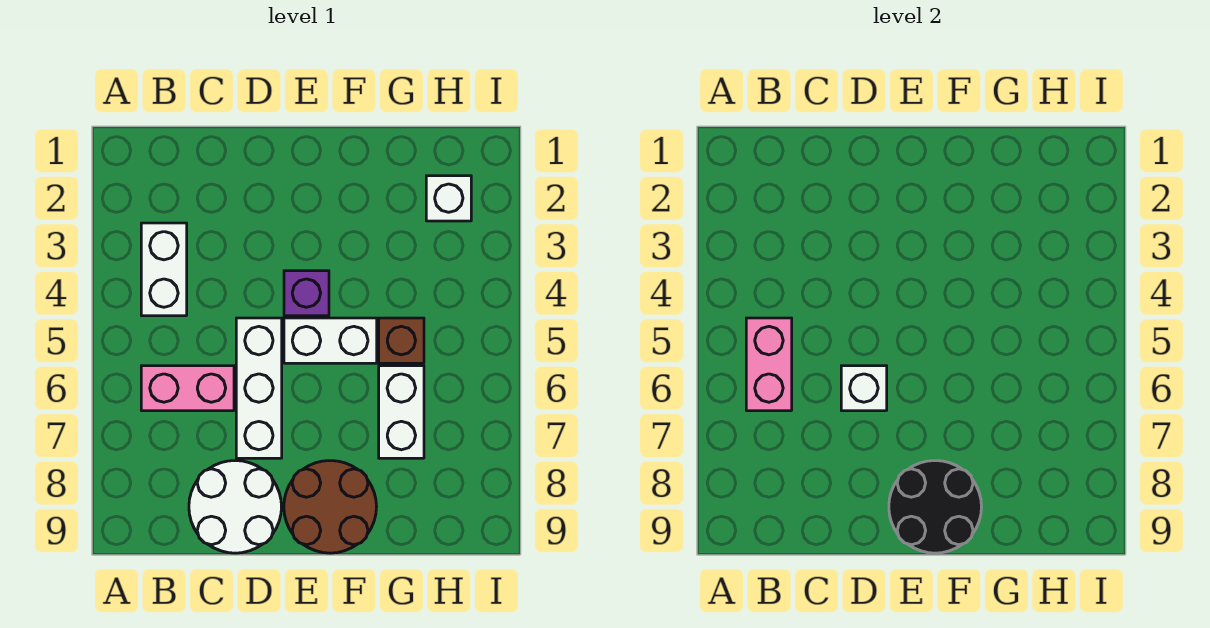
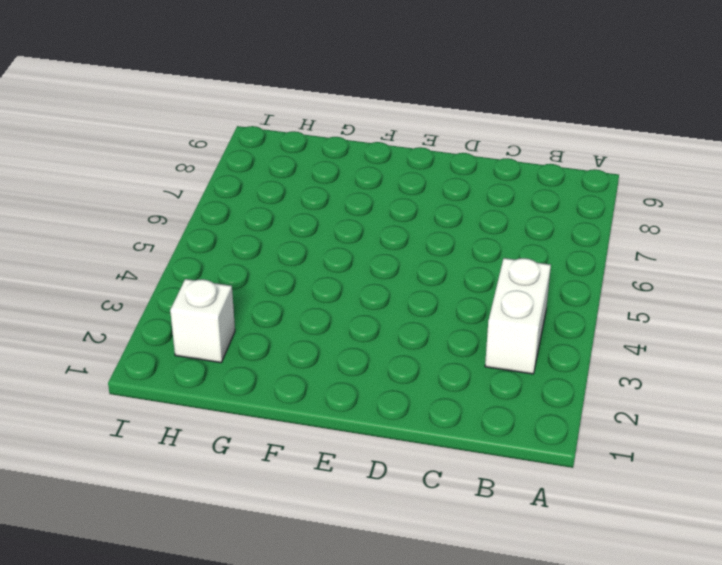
none -> pink brick B6:C6 level 1
none -> white round brick C8:D9 level 1
none -> white brick D5:D7 level 1

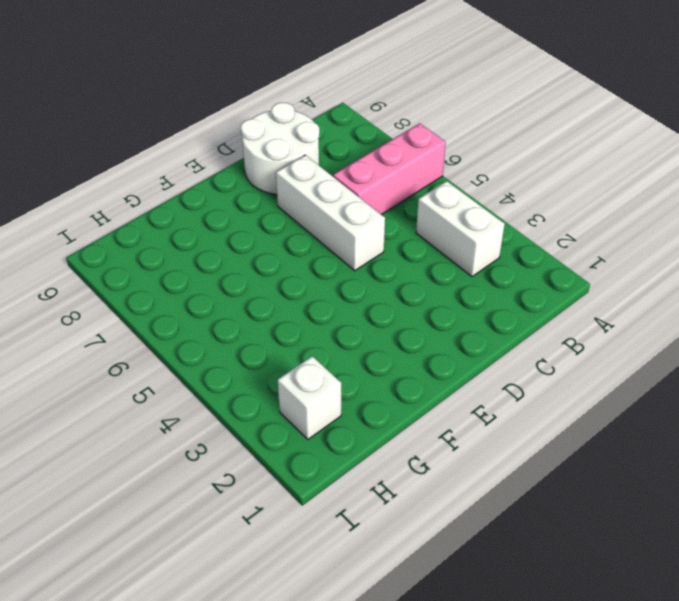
pink brick A6:C6 level 1 -> pink brick B6:C6 level 1
none -> purple brick E4 level 1
none -> white brick E5:F5 level 1
none -> brown round brick E8:F9 level 1

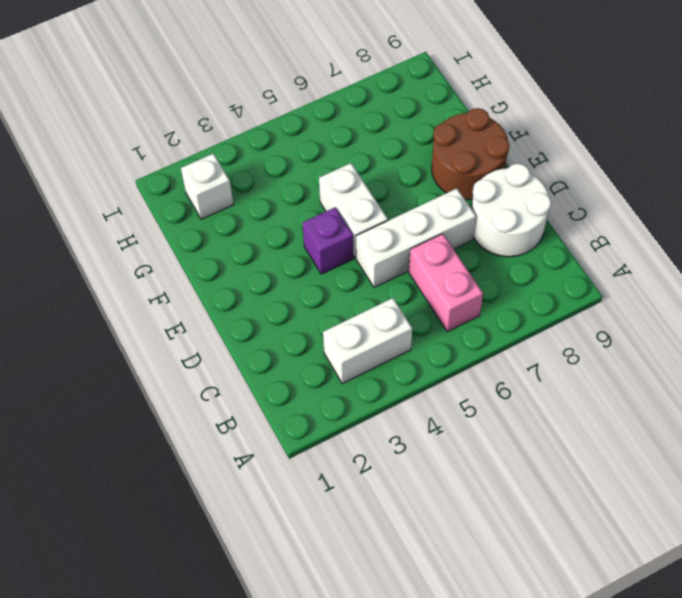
none -> brown brick G5 level 1
none -> white brick G6:G7 level 1
none -> pink brick B5:B6 level 2

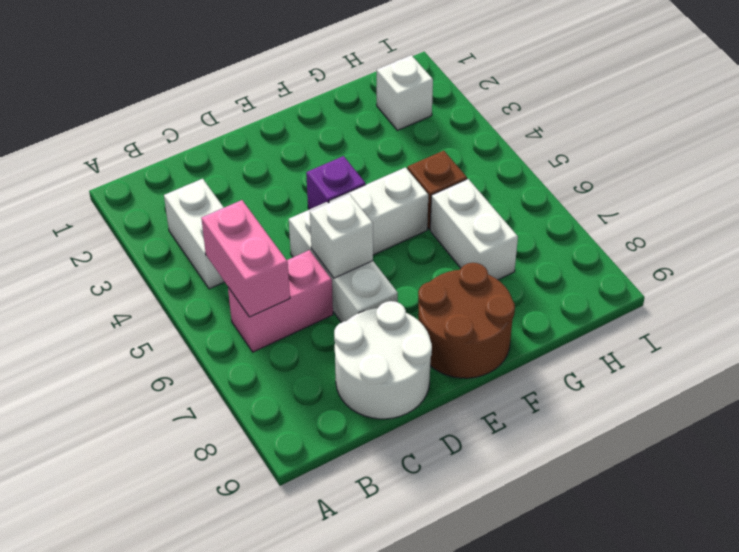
none -> black round brick E8:F9 level 2

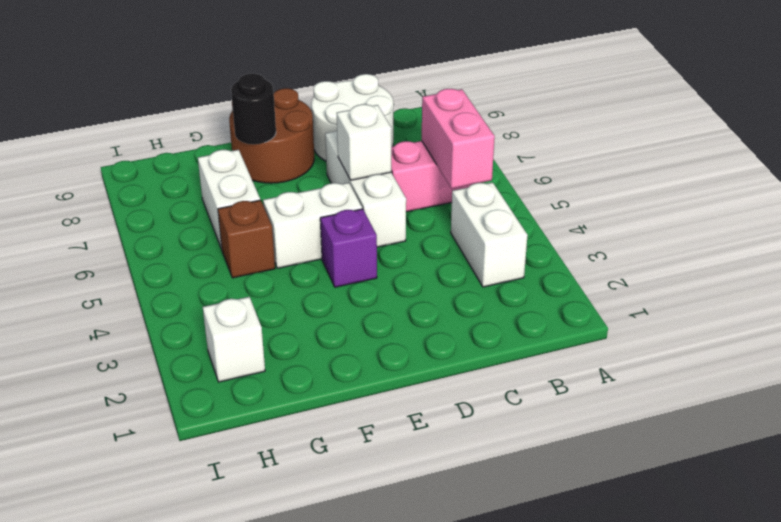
black round brick F8 level 2 -> black round brick E8:F9 level 2

